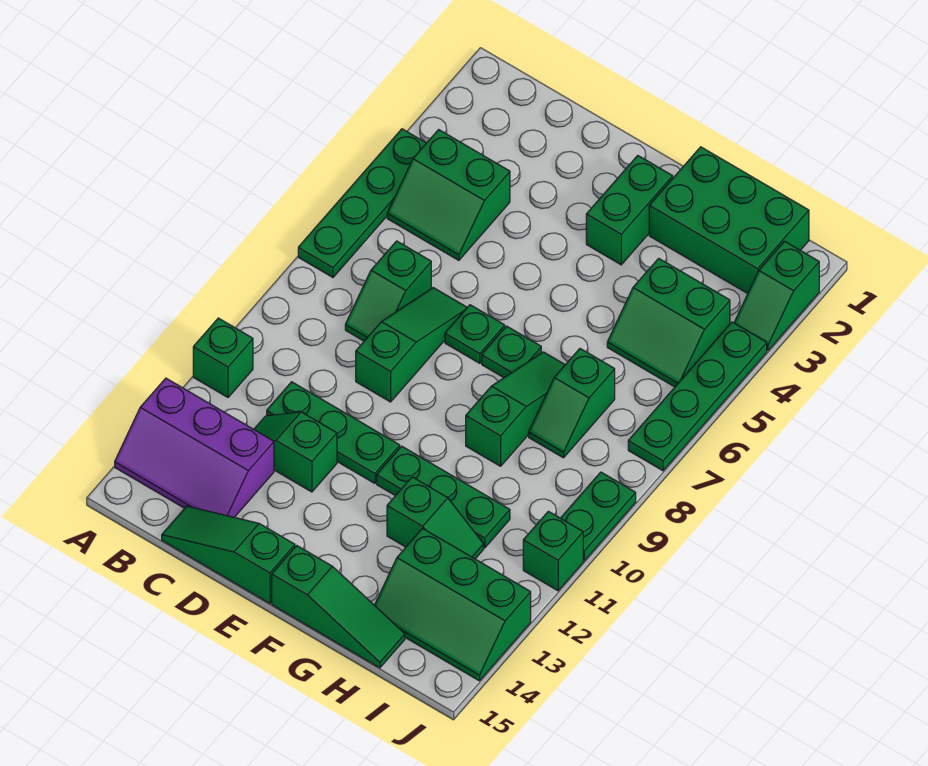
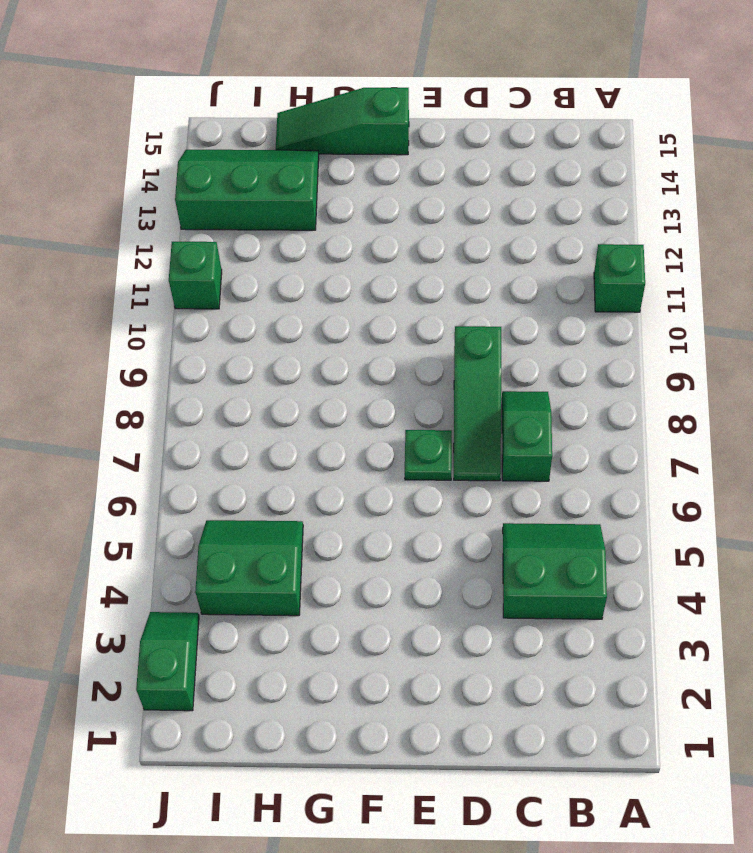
none -> green plate A4:A7 level 1
none -> purple slope A13:C14 level 1 top 13
none -> green plate C11:E11 level 1

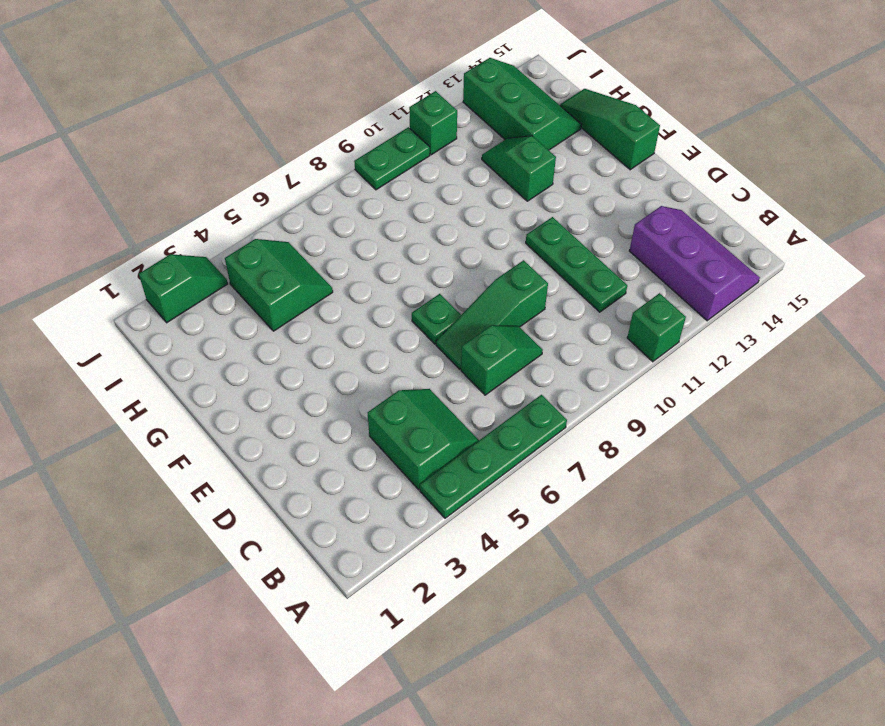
none -> green slope C12:D12 level 1 top D
none -> green slope C15:E15 level 1 top E
none -> green brick F2:F3 level 1

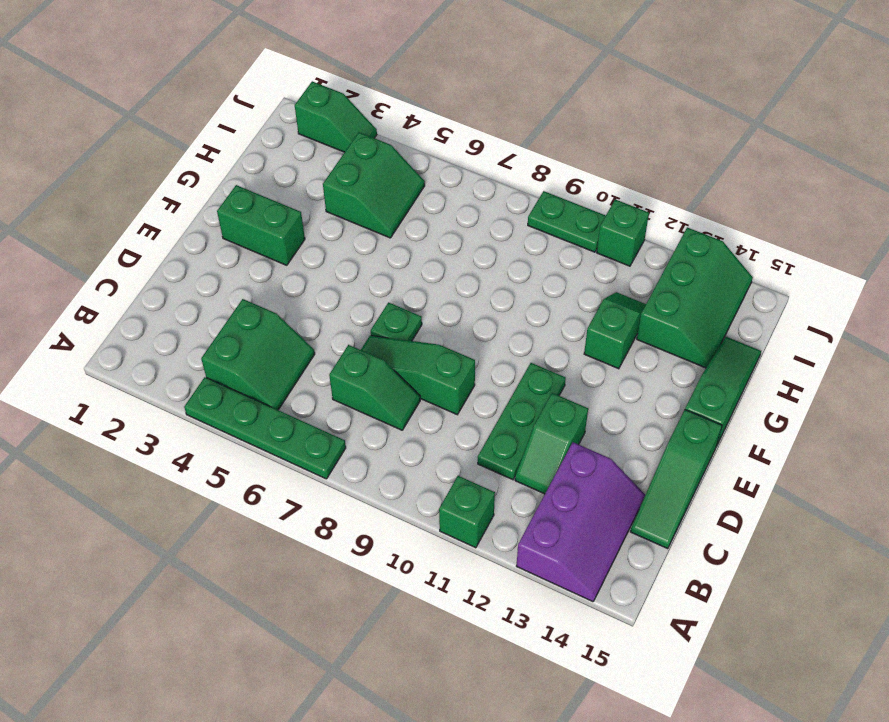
none -> green plate F7 level 1
none -> green plate F11:H11 level 1
none -> green brick G1:I2 level 1

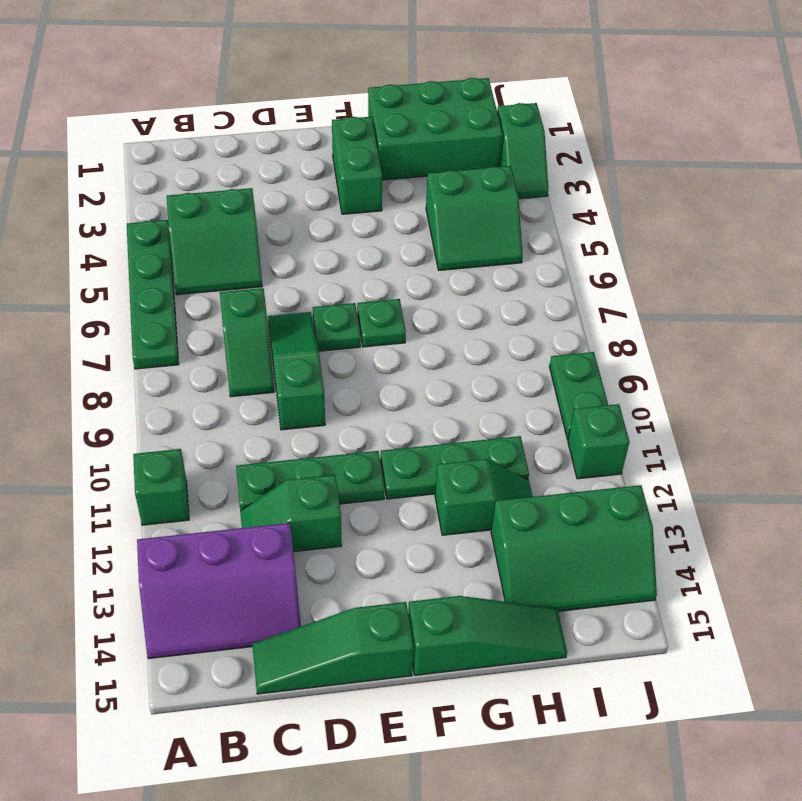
none -> green slope G7:G9 level 1 top 9
none -> green slope H7:H8 level 1 top 7
none -> green plate J4:J7 level 1

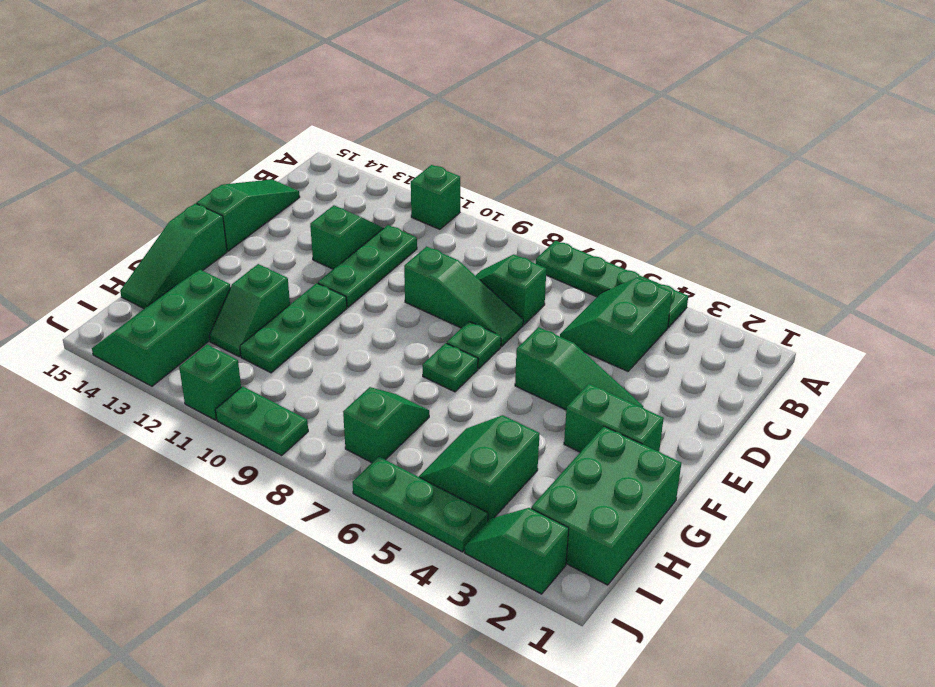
green slope E3:E5 level 1 top 5 -> green slope G7:G9 level 1 top 9
green slope H7:I7 level 1 top I -> green slope H7:H8 level 1 top 7
green plate J4:J6 level 1 -> green plate J4:J7 level 1
none -> purple slope A13:C14 level 1 top 13

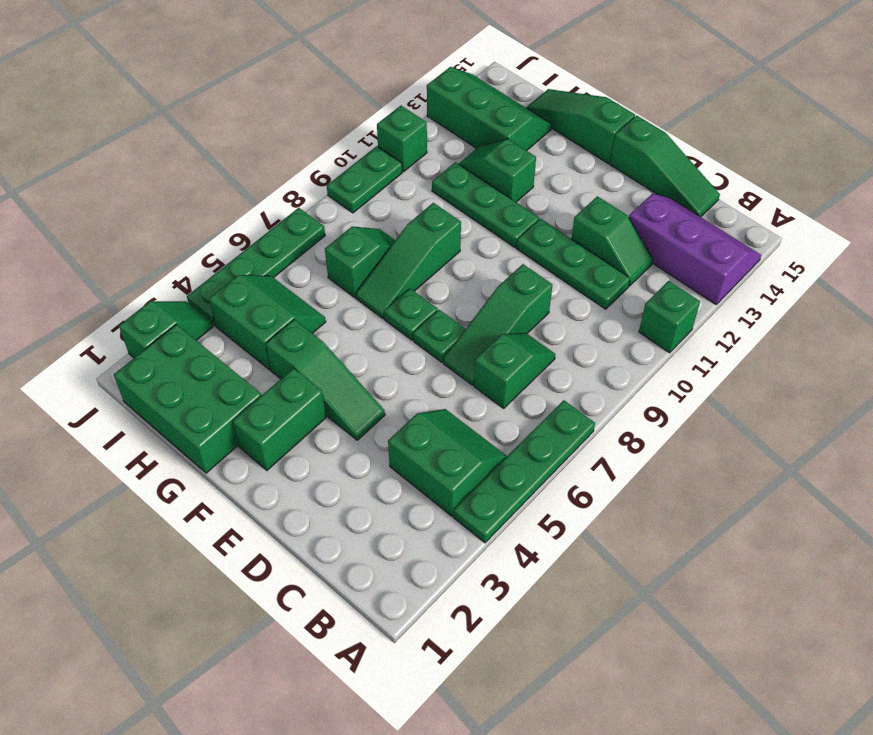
green slope E4:G4 level 1 top G -> none

